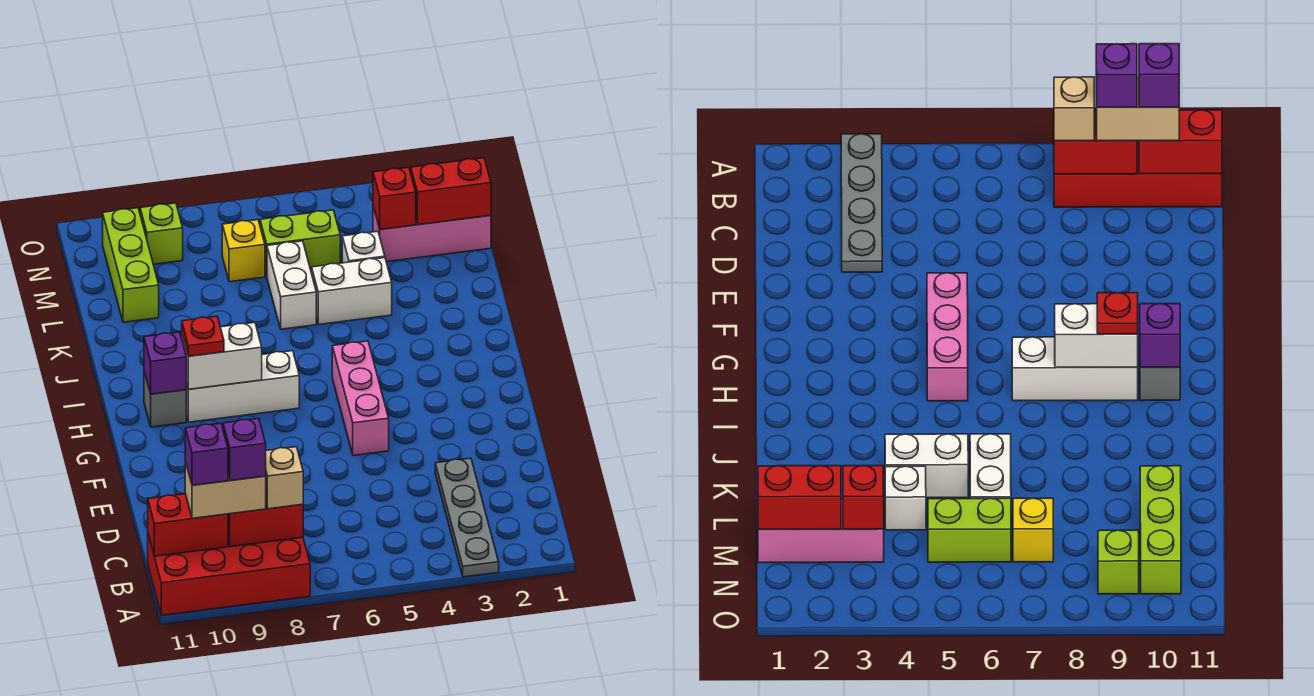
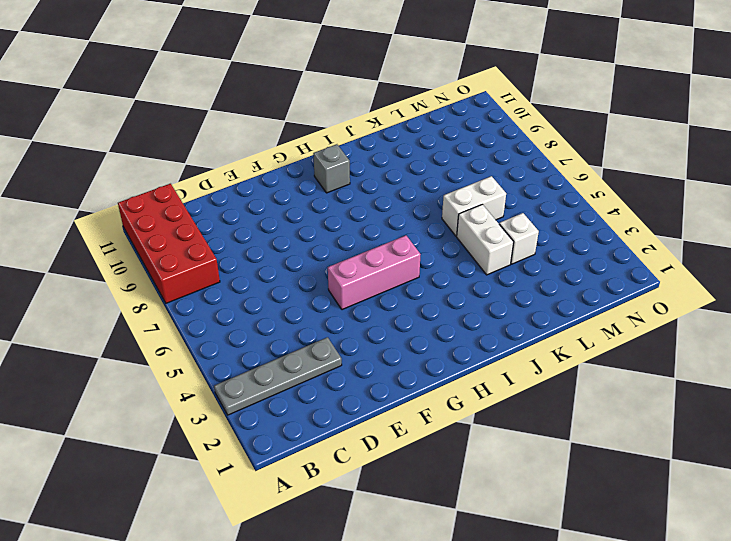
none -> white brick H7:H9 level 1
none -> lime brick L10:N10 level 1
none -> pink brick M1:M3 level 1

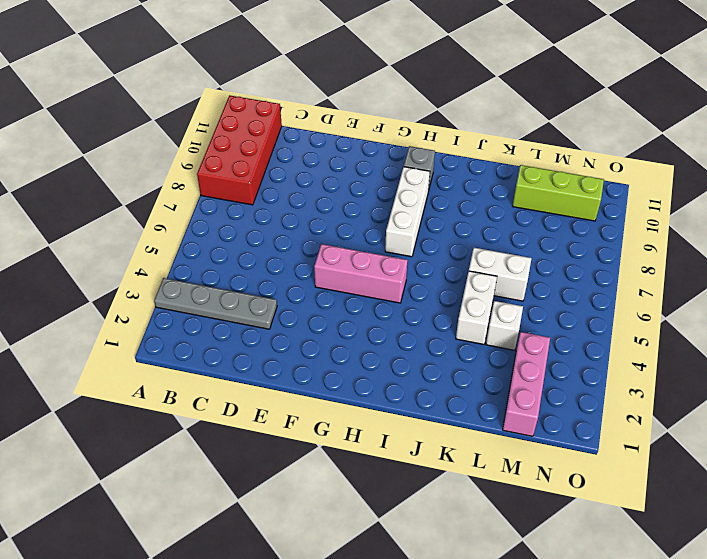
none -> lime brick M5:M6 level 1
none -> yellow brick M7 level 1
none -> lime brick N9 level 1

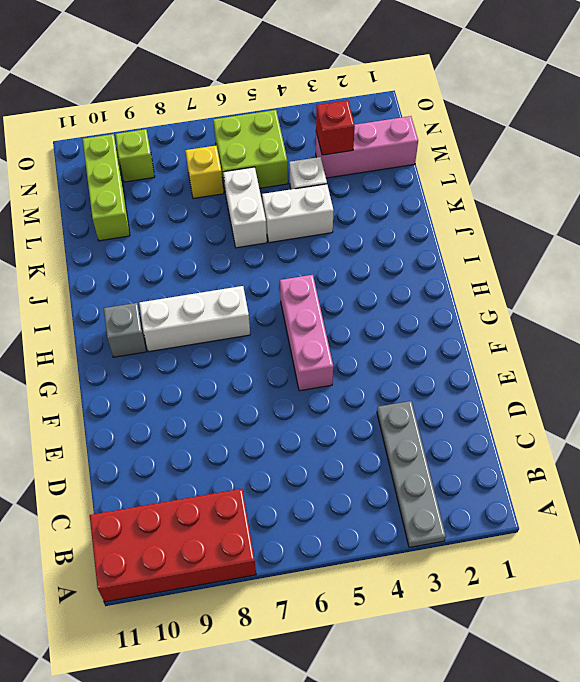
lime brick M5:N6 level 1 -> lime brick M5:M6 level 1
none -> red brick B8:B9 level 2
none -> red brick B10:B11 level 2
none -> white brick H8:H9 level 2

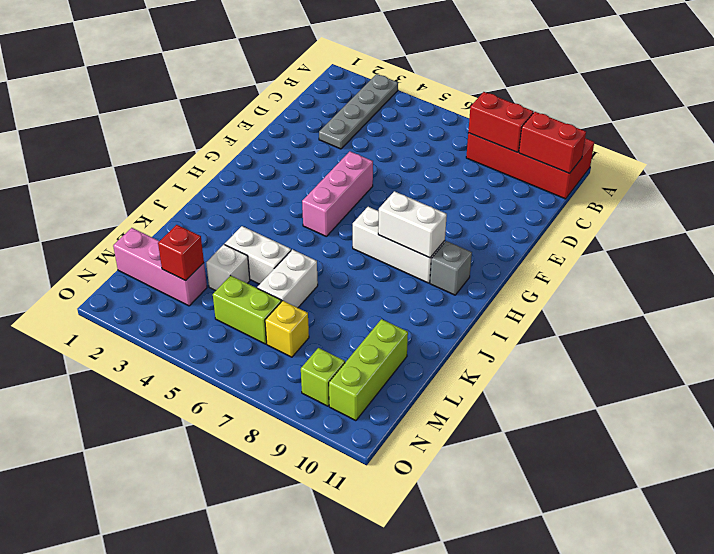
none -> purple brick H10 level 2
none -> red brick M1:M2 level 2
none -> tan brick B8 level 3

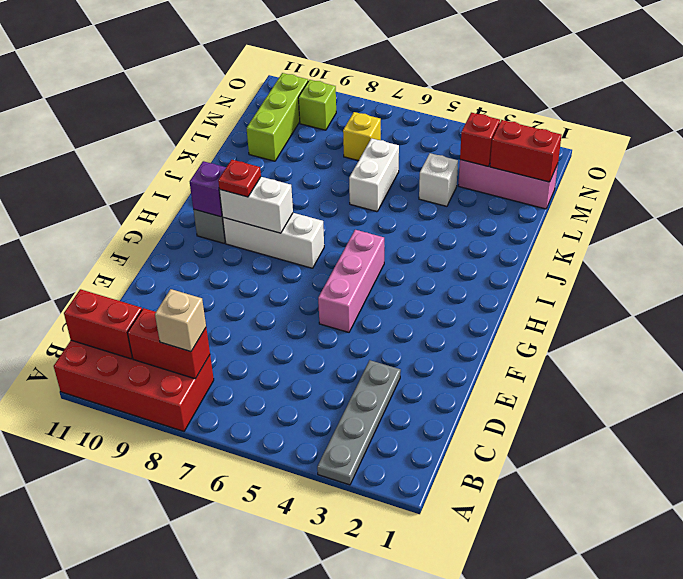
none -> white brick K4:K5 level 1
none -> lime brick M5:M6 level 1
none -> tan brick B9:B10 level 3

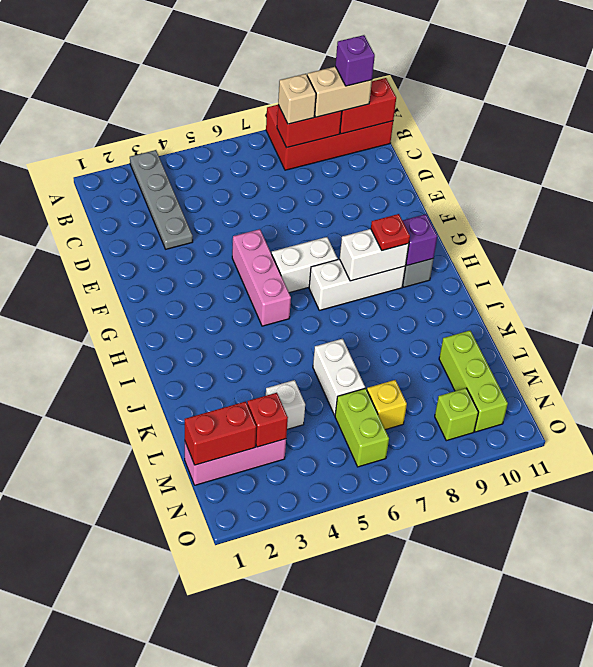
white brick G6:G7 level 1 -> white brick K4:K5 level 1
lime brick M6:N6 level 1 -> lime brick M5:M6 level 1
none -> purple brick B9 level 4

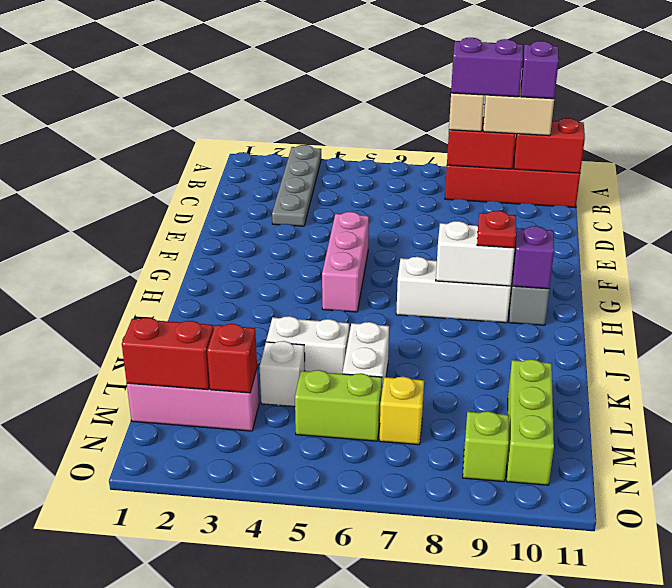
purple brick B8:B9 level 4 -> purple brick B9 level 4

